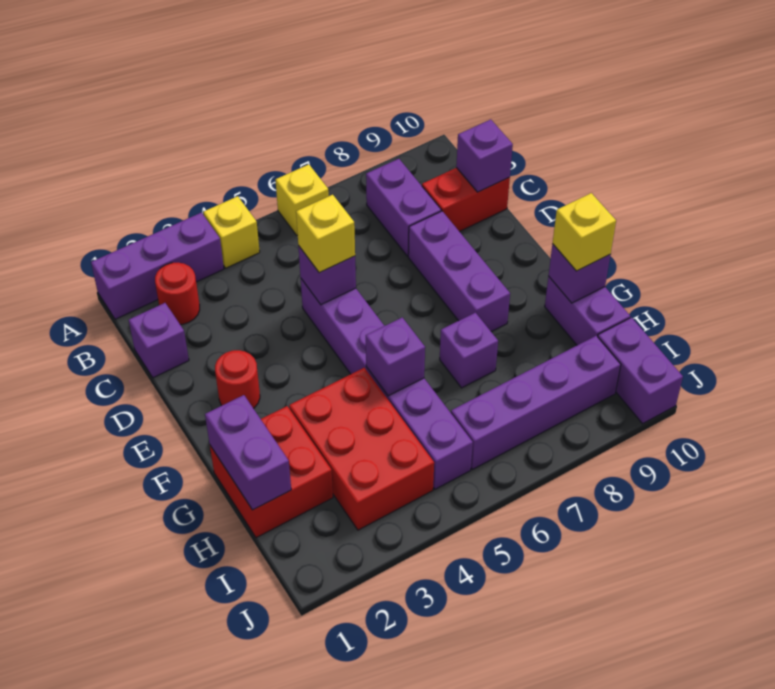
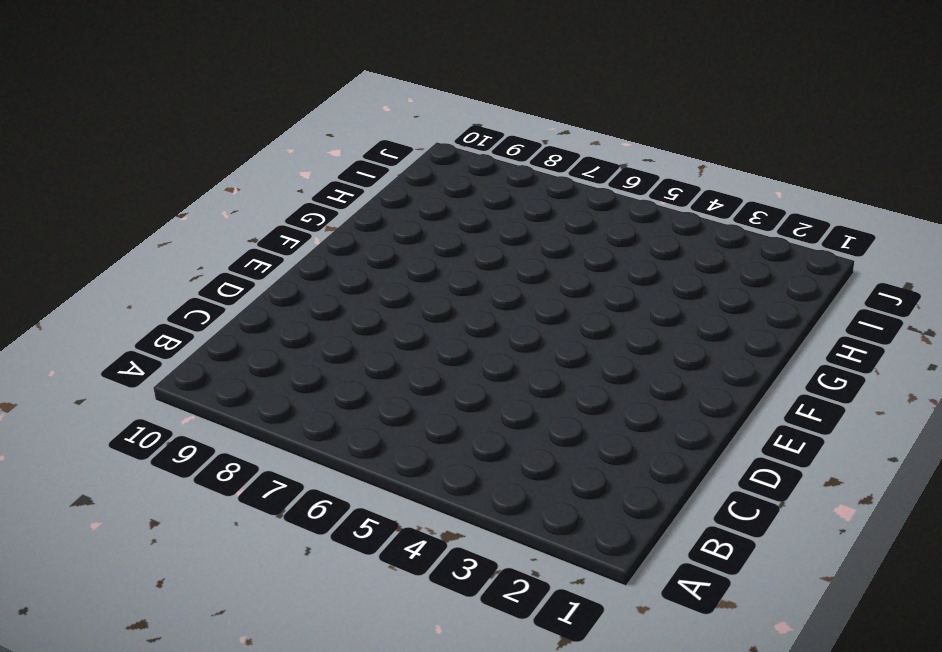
none -> purple brick A1:A3 level 1
none -> yellow brick A4 level 1
none -> yellow brick A6 level 1

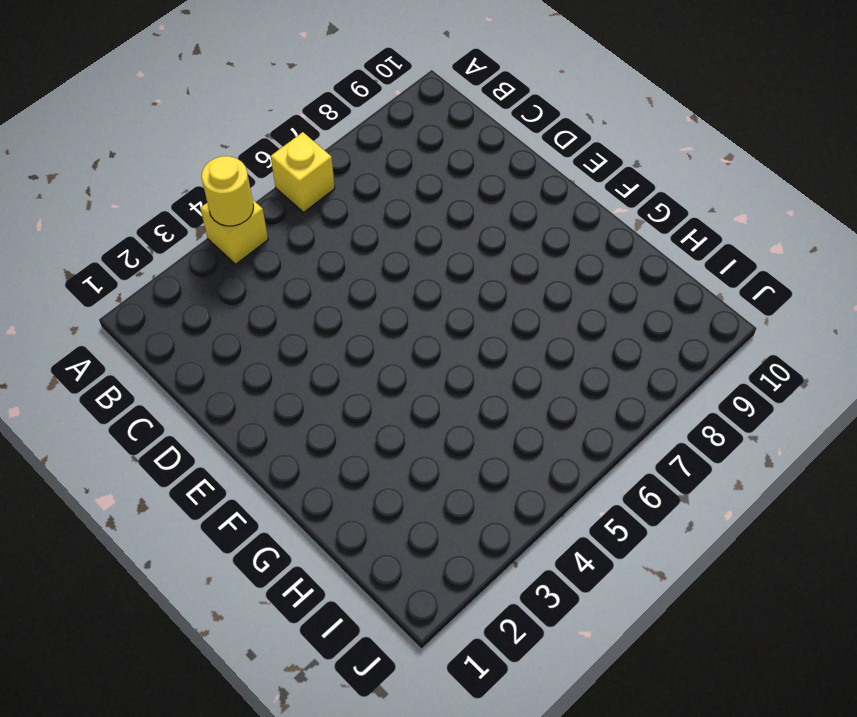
yellow round brick A4 level 2 -> none
none -> purple brick A1:A3 level 1
none -> red round brick B2 level 1
none -> purple brick B8:C8 level 1

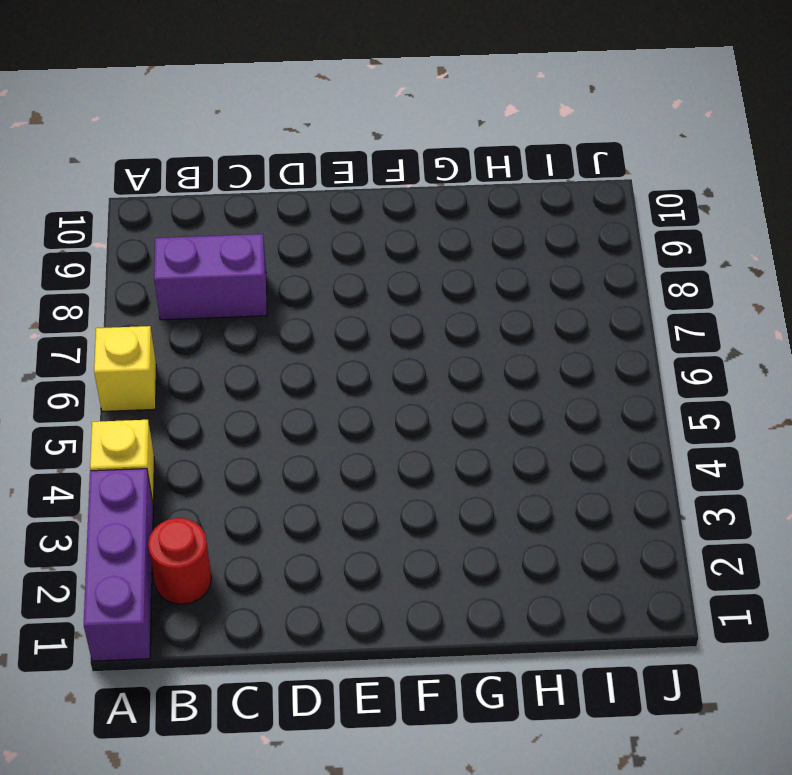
none -> purple brick C1 level 1
none -> red brick C9:C10 level 1
none -> purple brick D5:I5 level 1

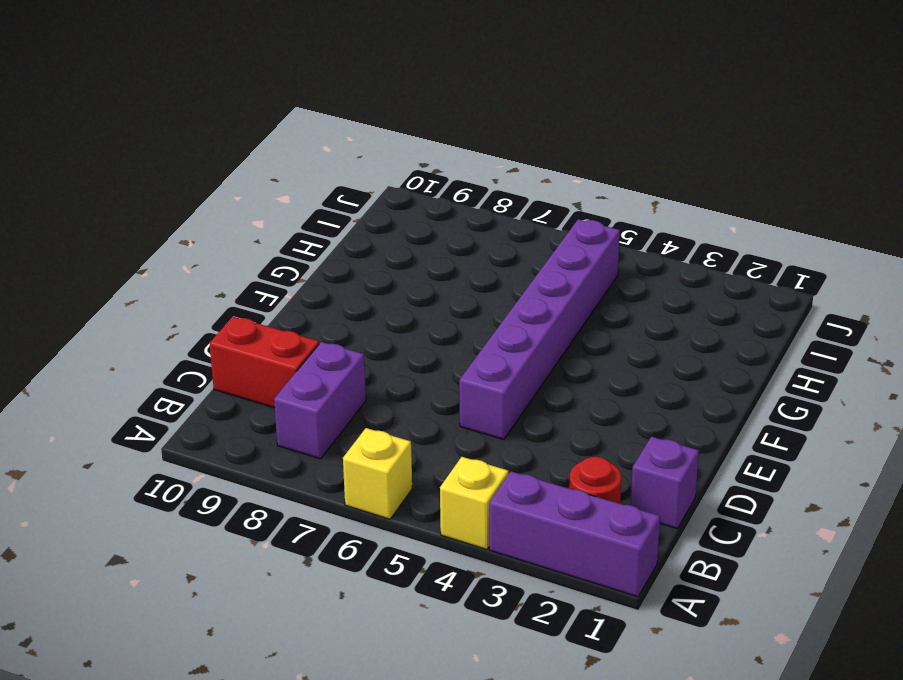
none -> purple brick D8:F8 level 1
none -> red round brick E2 level 1
none -> red brick G1:H2 level 1

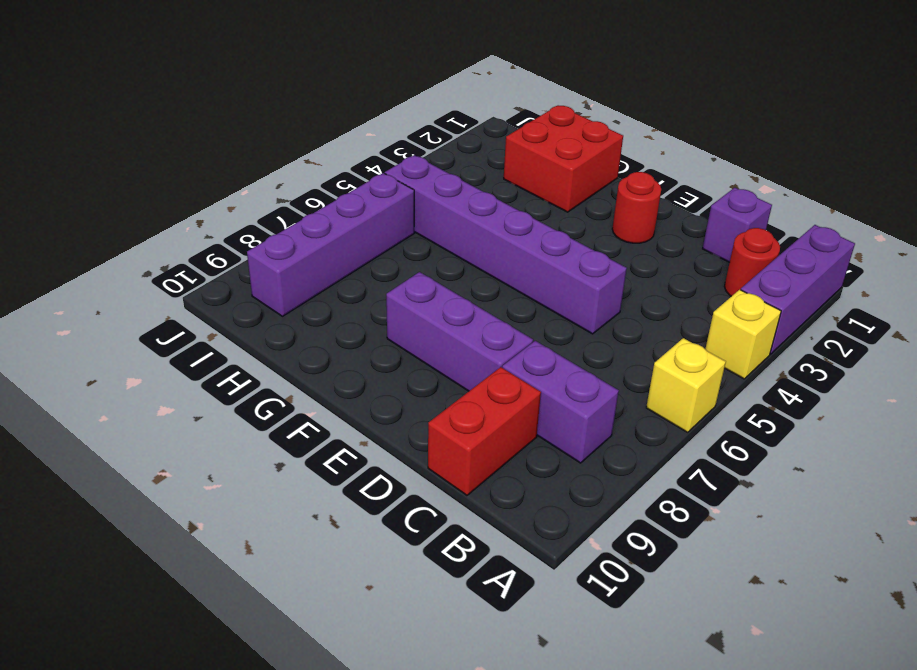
none -> red brick G3:I4 level 1
none -> purple brick G7 level 1
none -> purple brick G10:H10 level 1

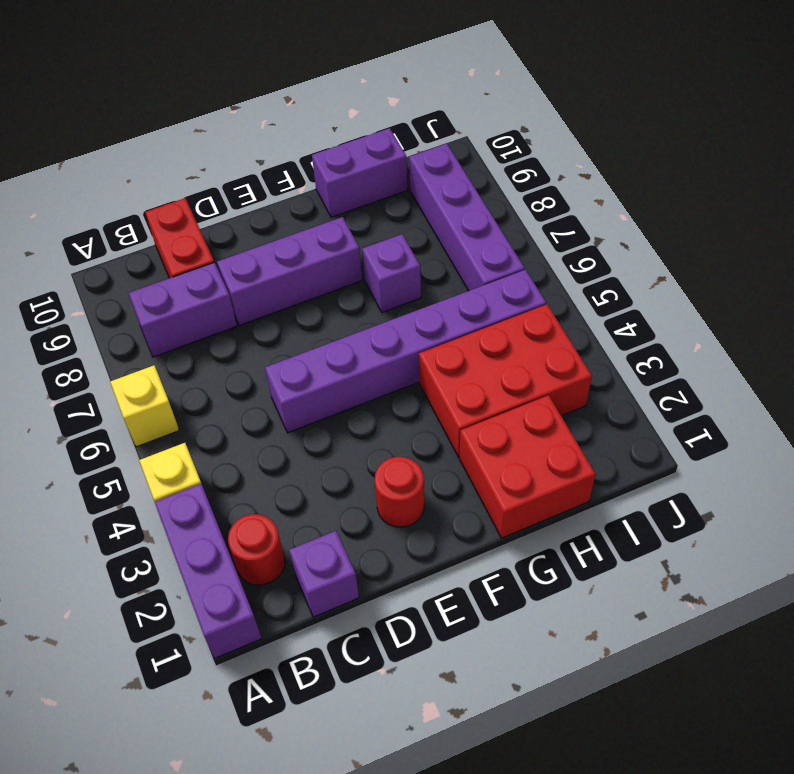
none -> purple brick I10:J10 level 1
none -> purple brick C10 level 2
none -> purple brick D5 level 2

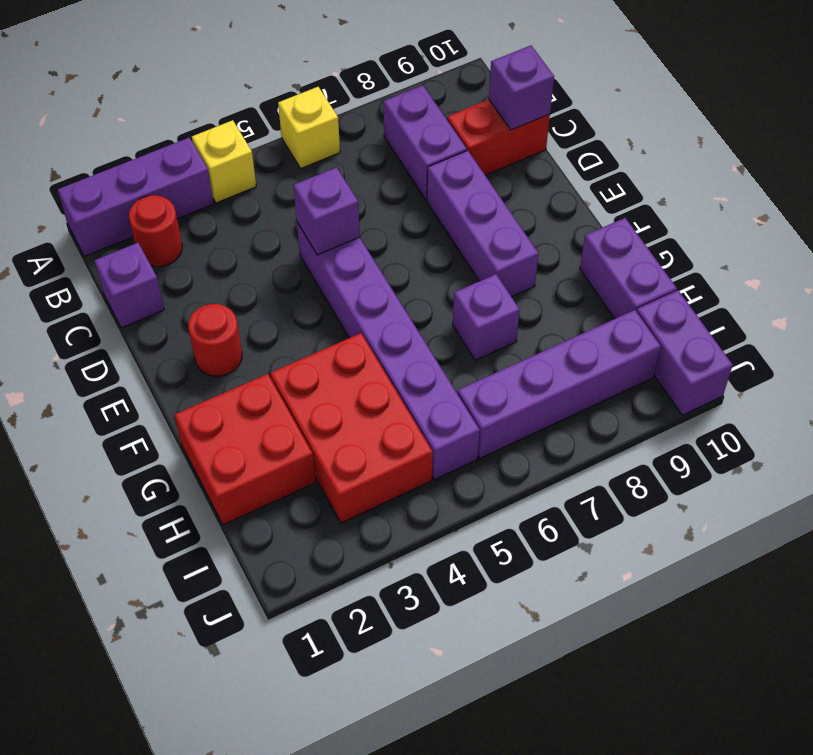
none -> purple brick G1:H1 level 2
none -> purple brick G5 level 2
none -> purple brick G10 level 2

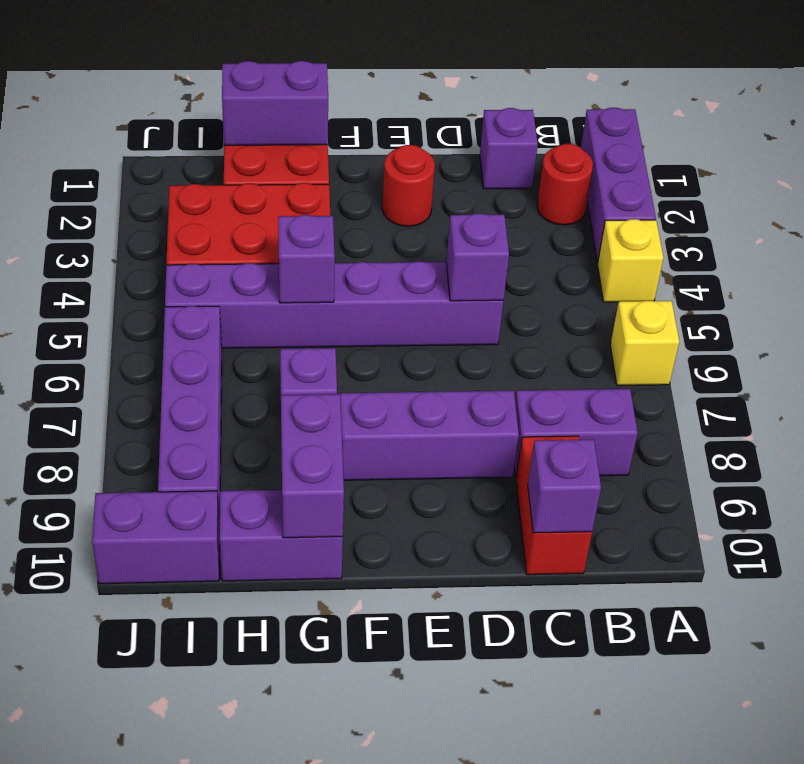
purple brick G9:G10 level 2 -> purple brick G10 level 2
none -> yellow brick D5 level 3
none -> yellow brick G10 level 3

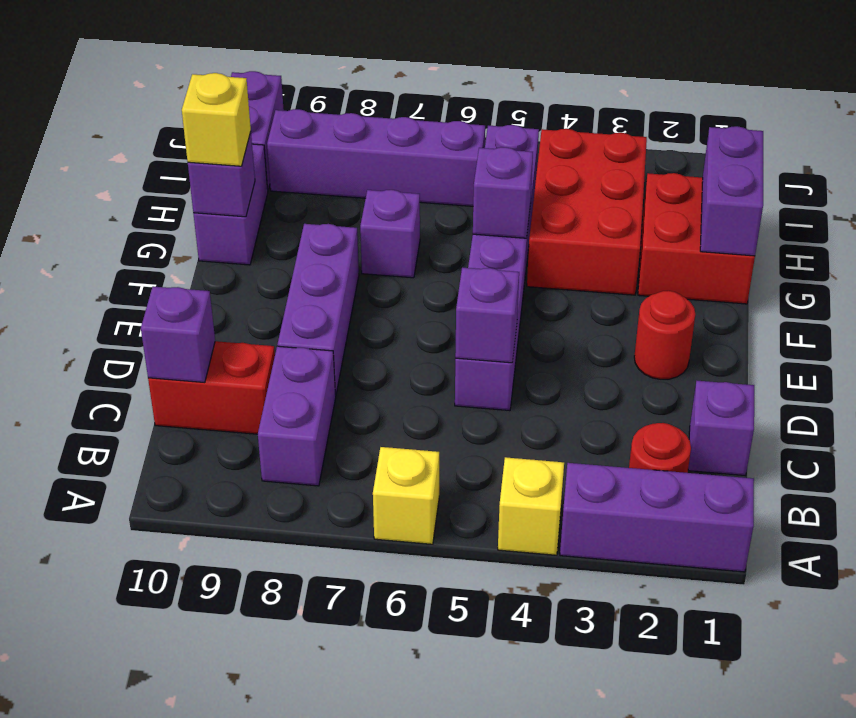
none -> yellow brick D5 level 3

